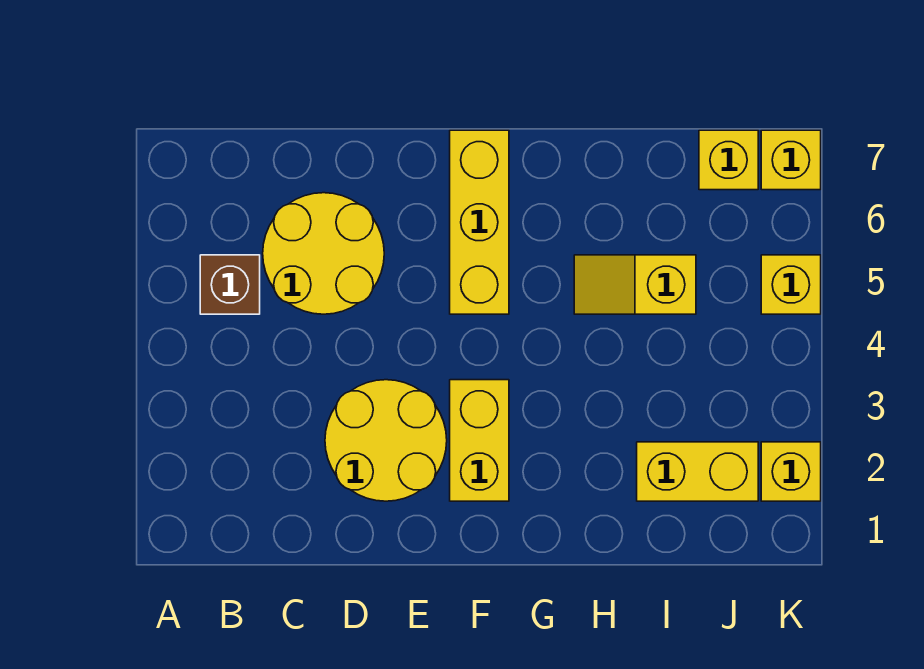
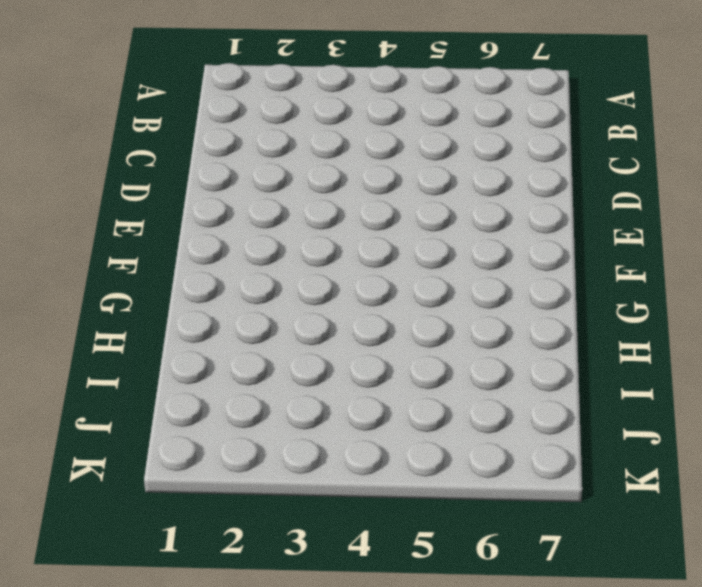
none -> brown brick B5 level 1
none -> yellow round brick C5:D6 level 1

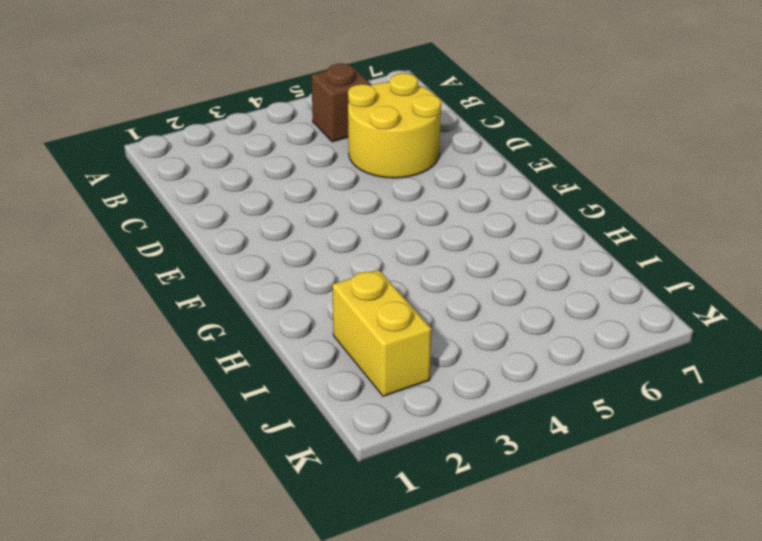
none -> yellow round brick D2:E3 level 1
none -> yellow brick F2:F3 level 1

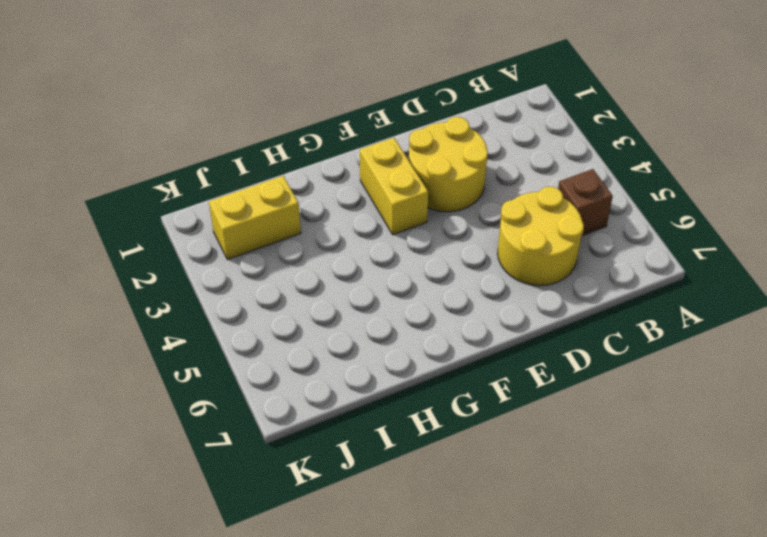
none -> yellow brick F5:F7 level 1
none -> yellow slope H5:I5 level 1 top I

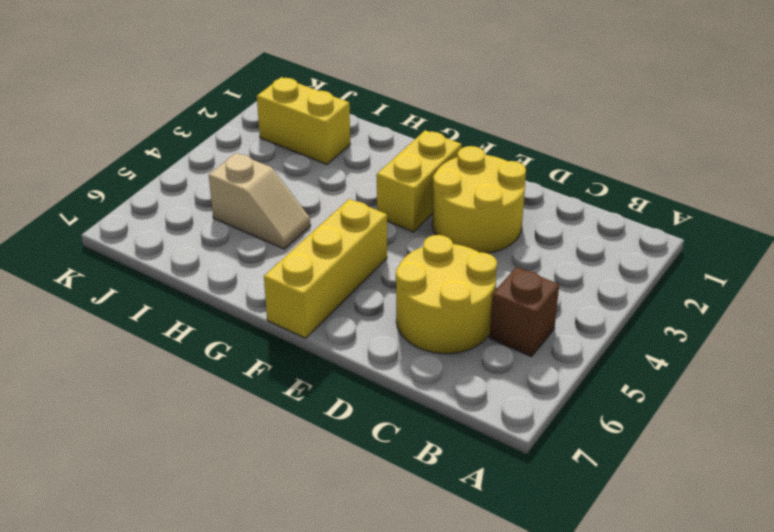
tan slope H5:I5 level 1 top I -> yellow slope H5:I5 level 1 top I
none -> yellow brick J7 level 1
none -> yellow brick K2 level 1

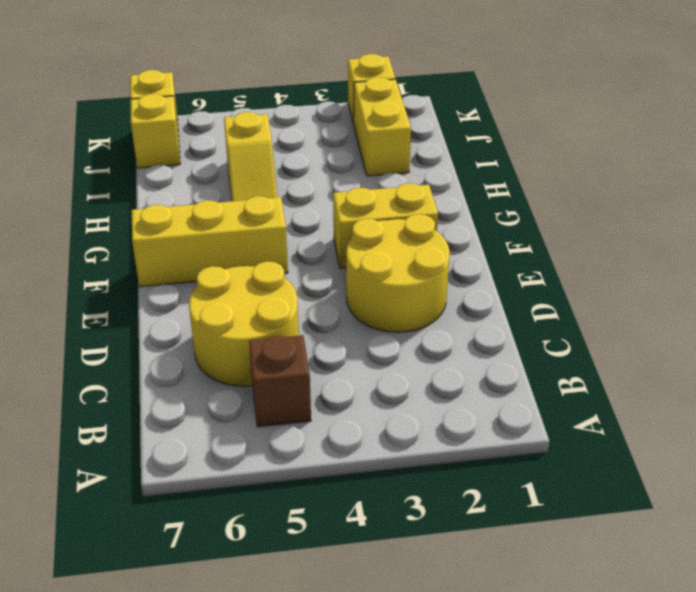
none -> yellow brick K5 level 1

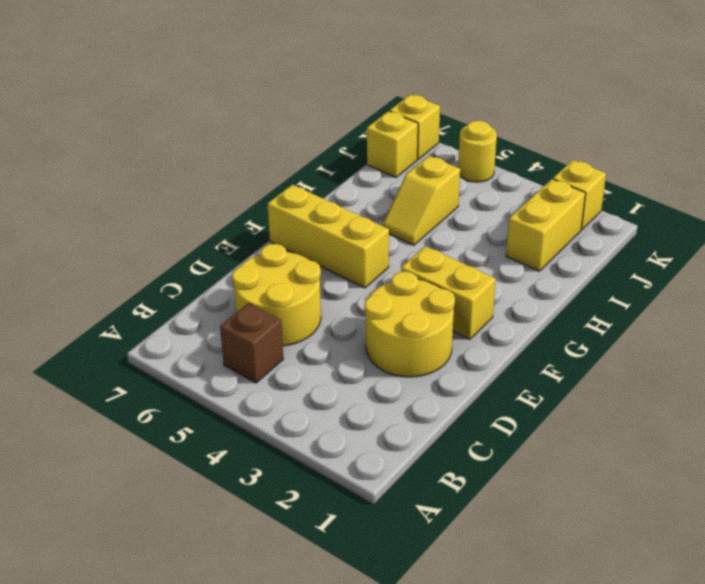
yellow round brick K5 level 1 -> yellow brick K5 level 1

